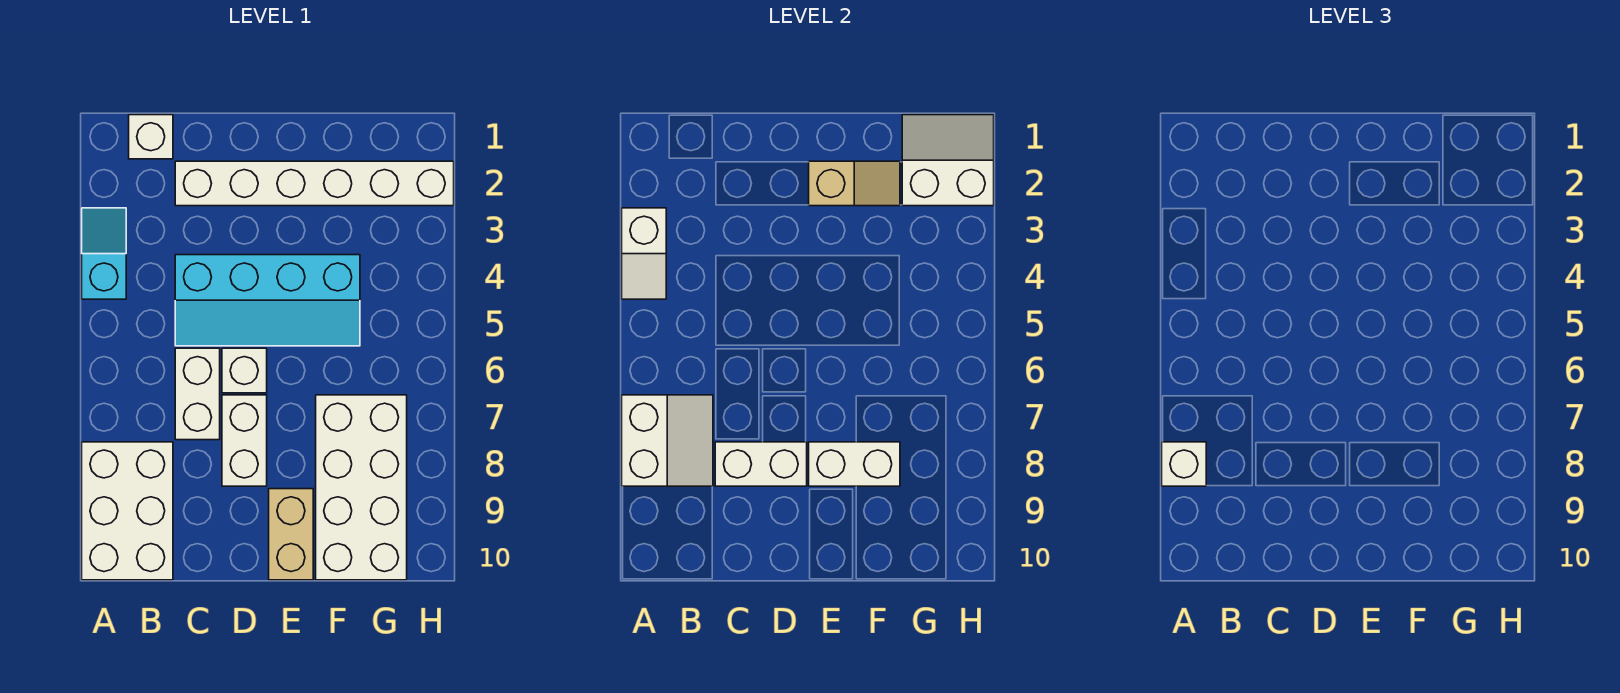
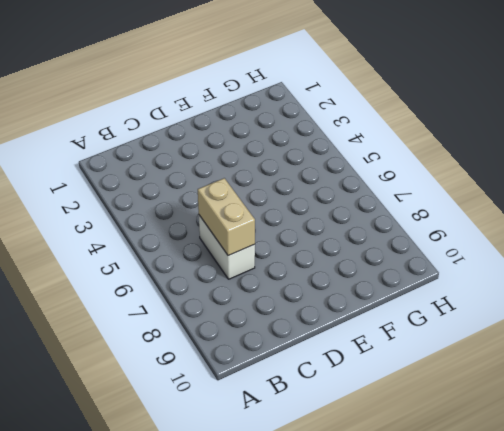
tan brick C6:C7 level 2 -> tan brick E9:E10 level 1
none -> cyan slope A3:A4 level 1 top 4
none -> white brick A8:B10 level 1
none -> white brick B1 level 1

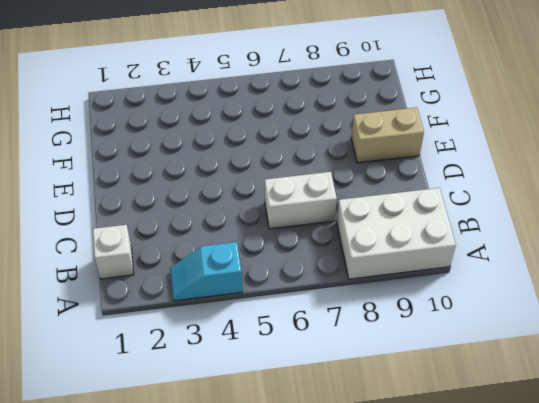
none -> white brick C2:H2 level 1
none -> cyan slope C4:F5 level 1 top 4
none -> white brick D6 level 1

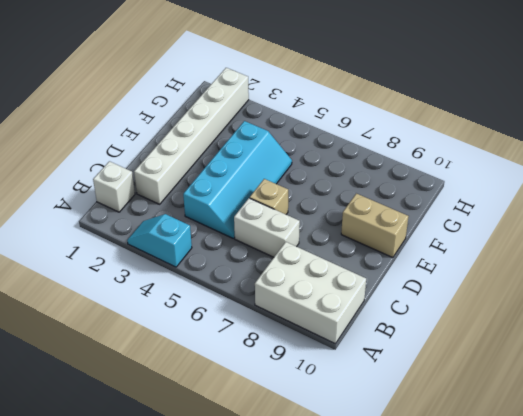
tan brick D6 level 1 -> white brick D6 level 1
none -> white brick D7:D8 level 1
none -> white brick F7:G10 level 1
none -> white slope A3:A4 level 2 top 3

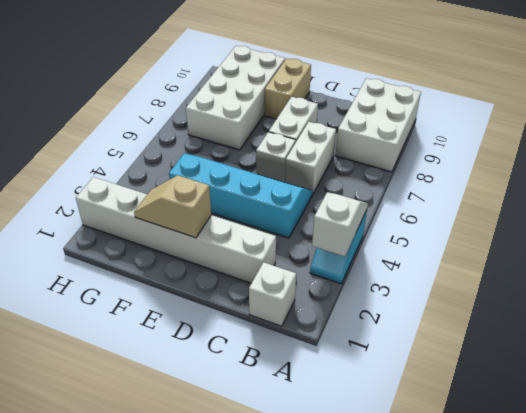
none -> white slope A7:B8 level 2 top A
none -> white brick C8:D8 level 2
none -> white brick E8:F8 level 2

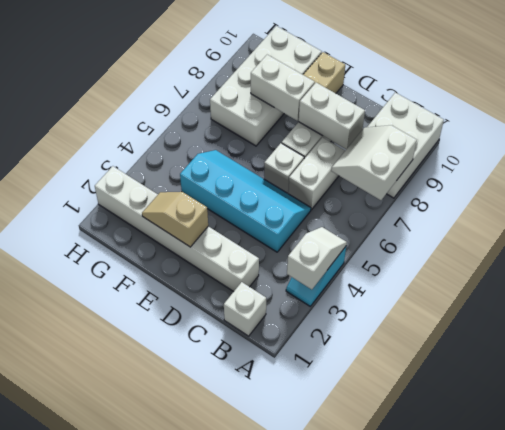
none -> white slope G1:H2 level 2 top 2
none -> white brick A8 level 3

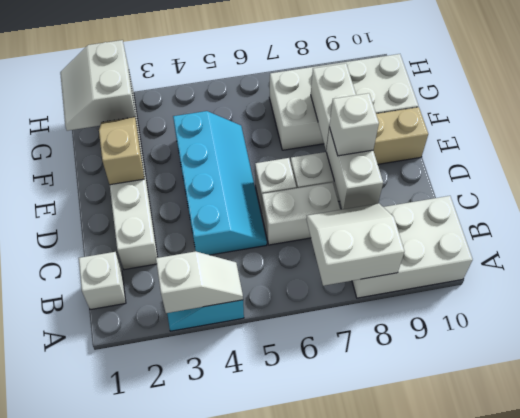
white brick D8 level 3 -> white brick A8 level 3

